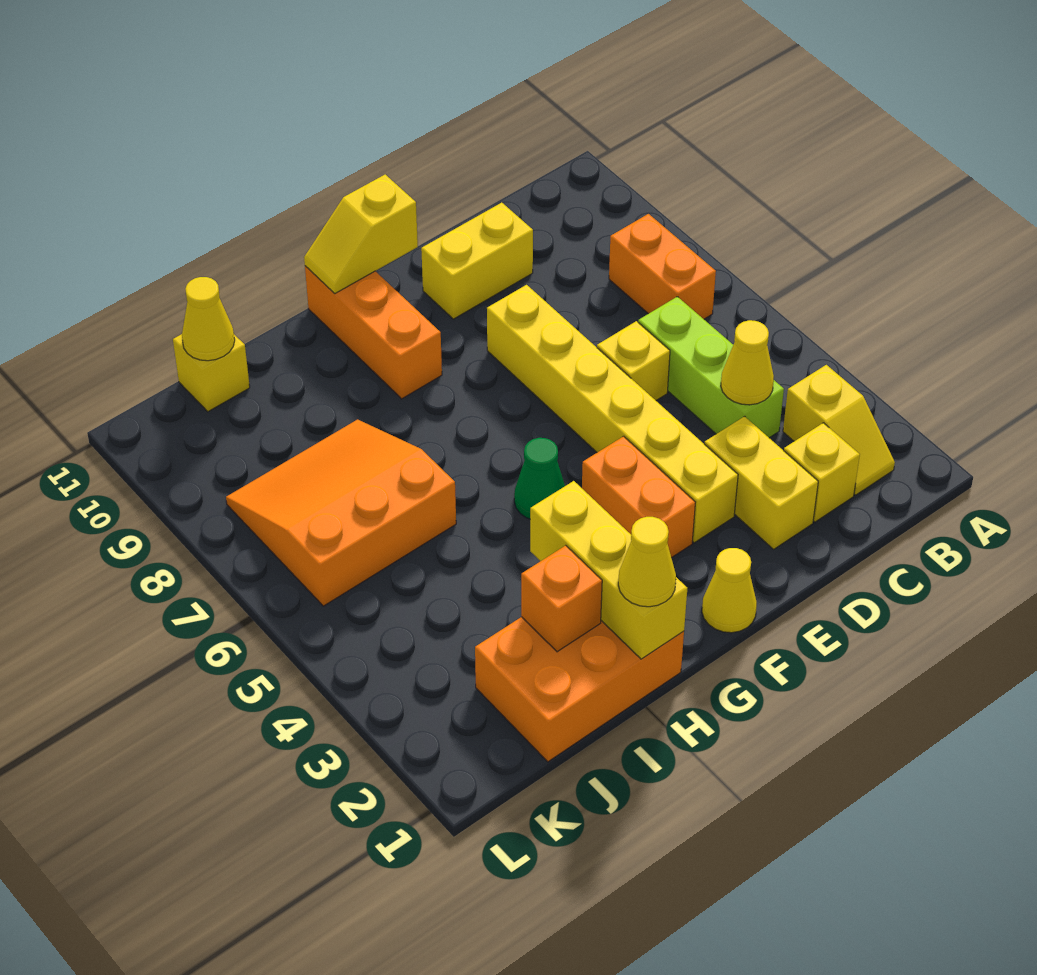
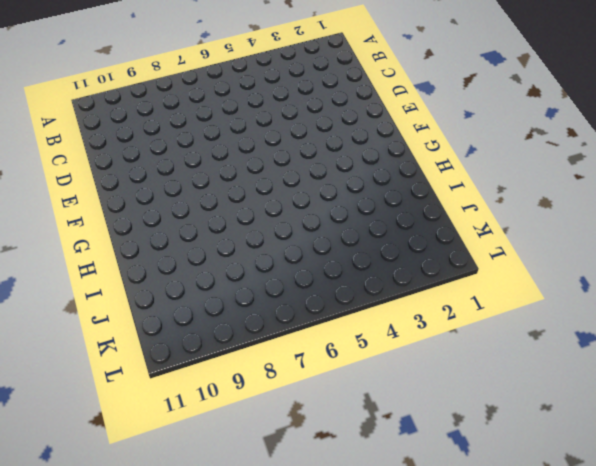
none -> yellow slope B2:B3 level 1 top 3
none -> orange brick B7:B8 level 1
none -> yellow brick C2 level 1

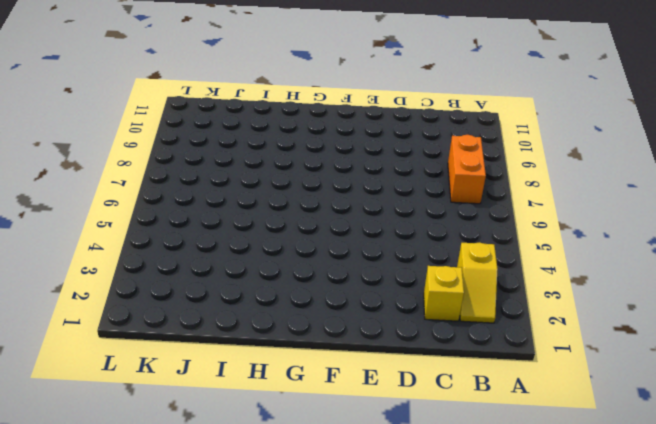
none -> lime brick C4:C6 level 1
none -> yellow brick D2:D3 level 1
none -> yellow brick D6 level 1

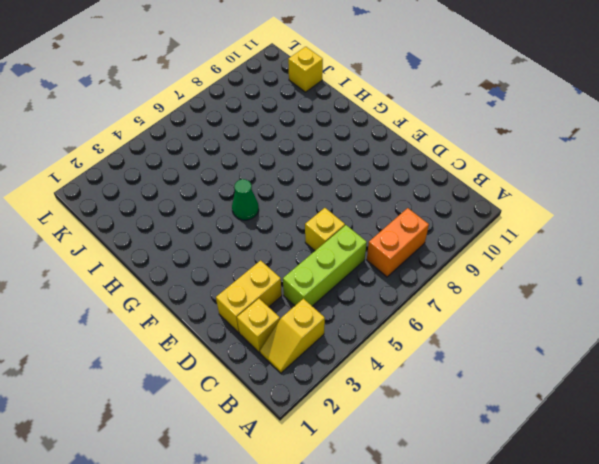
none -> yellow brick D10:E10 level 1
none -> yellow brick E3:E8 level 1
none -> yellow cone F1 level 1

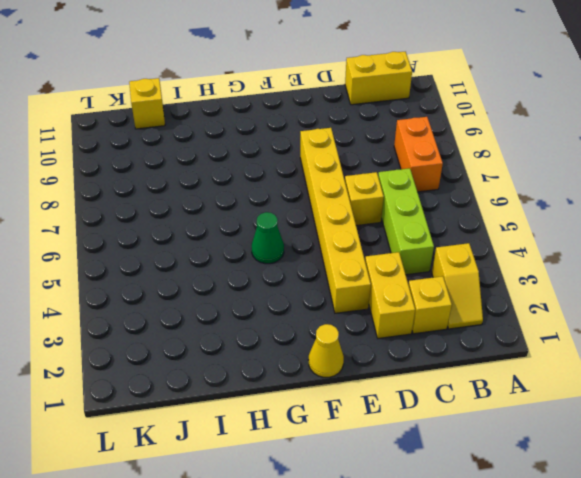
yellow brick B11:C11 level 1 -> yellow brick D10:E10 level 1
none -> orange brick F3:F4 level 1
none -> orange brick G9:G11 level 1
none -> orange brick H1:J2 level 1

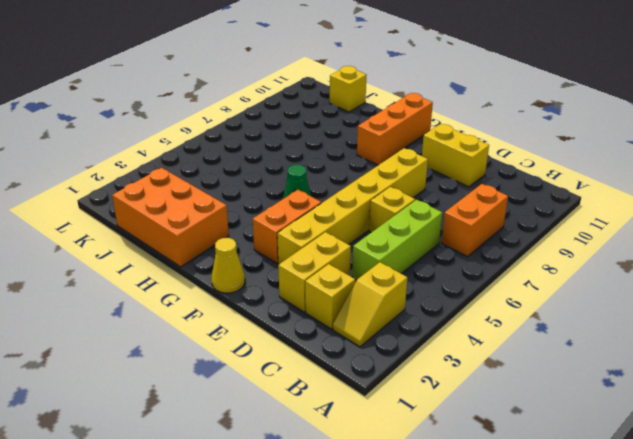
none -> orange slope I6:K8 level 1 top 6
none -> yellow cone C4 level 2
none -> yellow slope F11:G11 level 2 top F

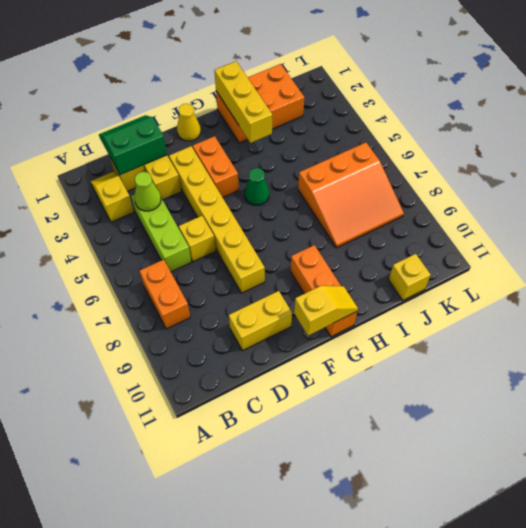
green slope C1:D2 level 2 top 2 -> none
lime cone C4 level 2 -> yellow cone C4 level 2
none -> orange brick I2 level 2
none -> yellow cone J11 level 2
none -> yellow cone H1 level 3

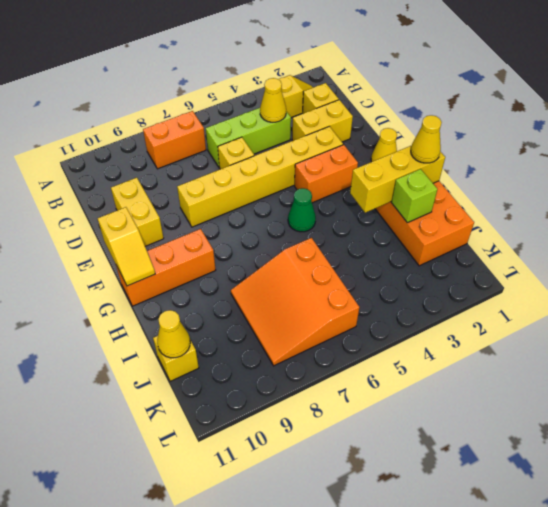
lime brick I2 level 2 -> orange brick I2 level 2

